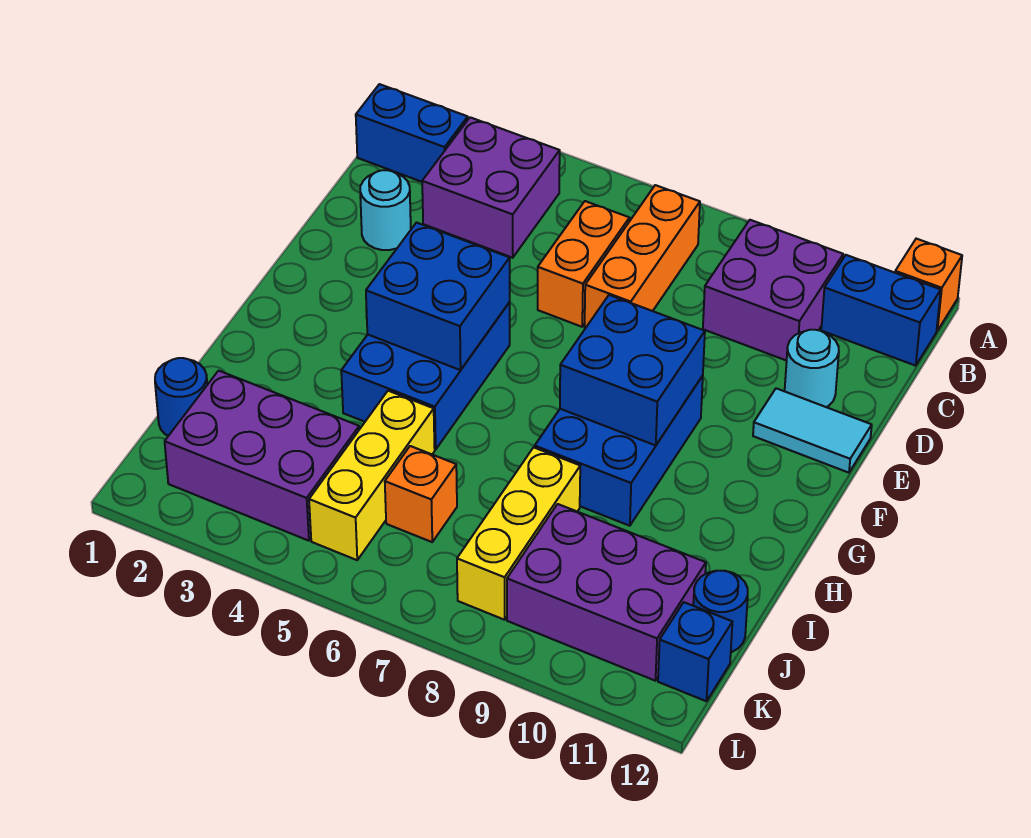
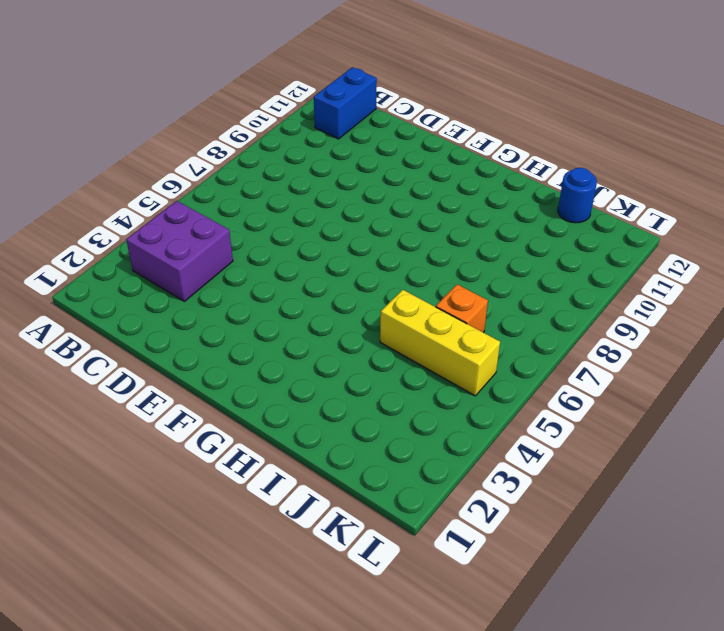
none -> orange brick A12 level 1
none -> blue brick B1:B2 level 1
none -> orange brick B7:D7 level 1

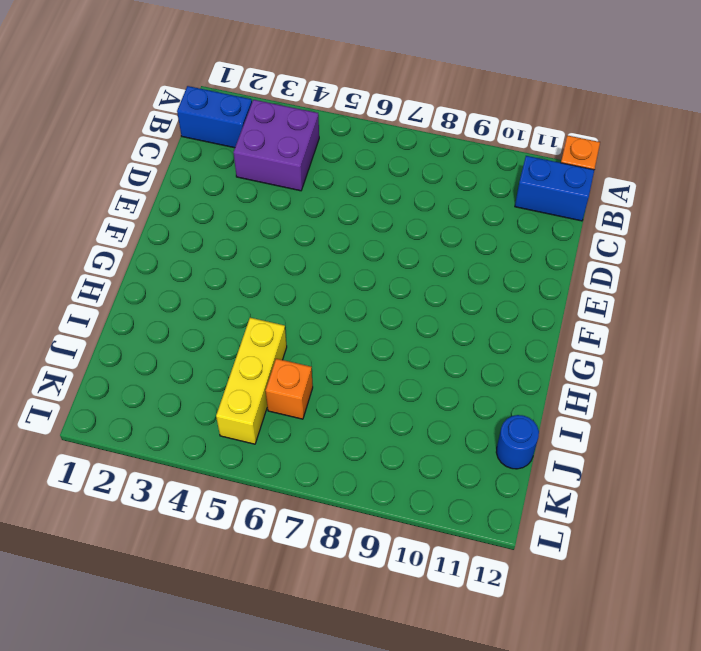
none -> orange brick B7:D7 level 1
none -> purple brick B9:C10 level 1
none -> orange brick C6:D6 level 1

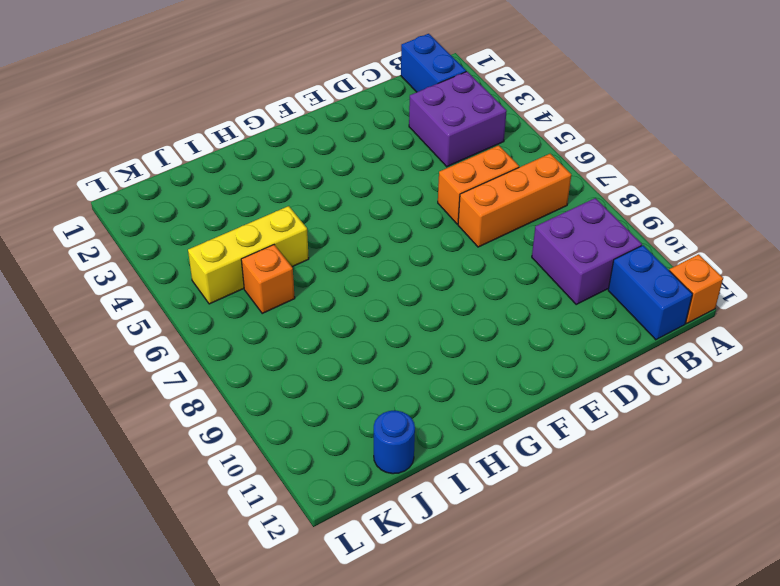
none -> cyan round brick D2 level 1
none -> cyan round brick D11 level 1
none -> cyan tile E11:E12 level 1

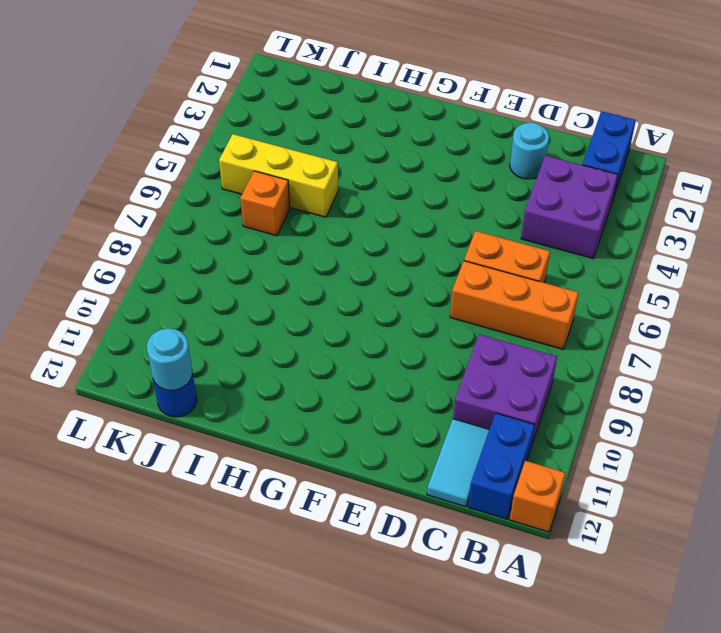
cyan tile C11:C12 level 1 -> cyan tile E11:E12 level 1
cyan round brick J12 level 2 -> cyan round brick D11 level 1
none -> blue brick F4:H5 level 1
none -> blue brick F8:H9 level 1
none -> yellow brick I8:K8 level 1

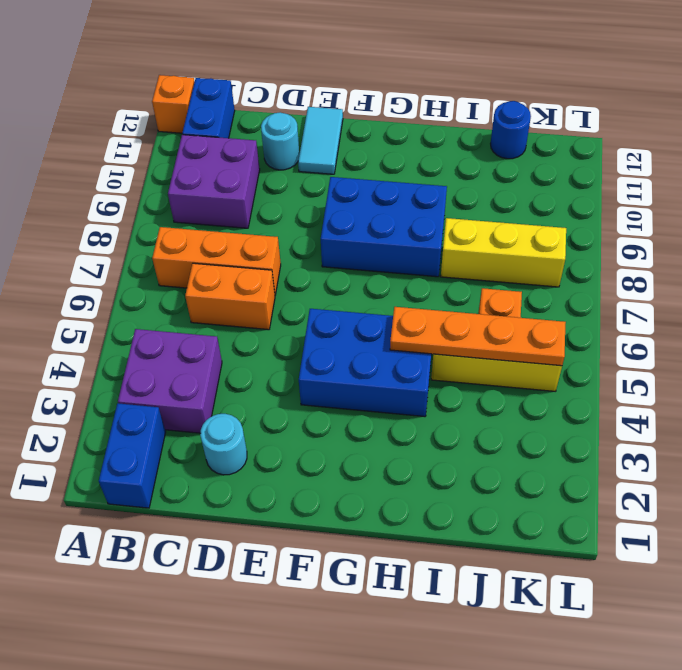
orange plate H5:K5 level 2 -> none
none -> blue round brick J1 level 1
none -> purple brick J2:K4 level 1
none -> purple brick J9:K11 level 1

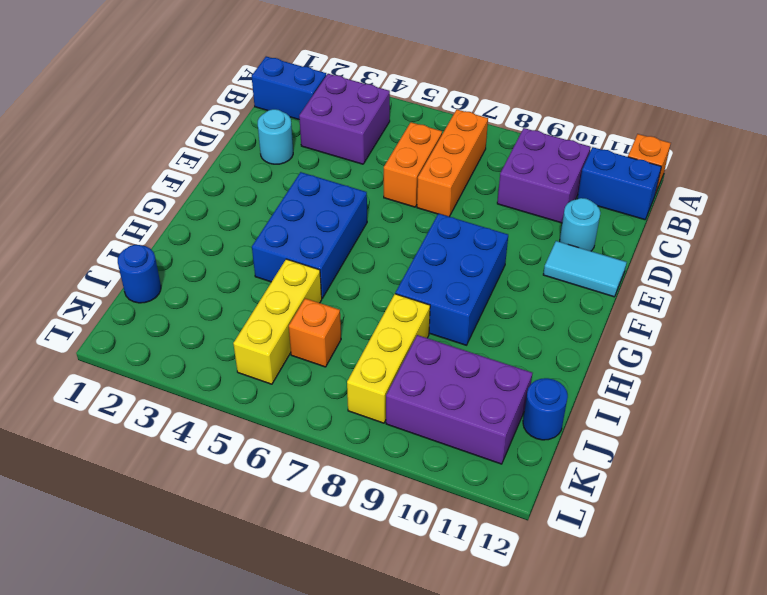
none -> purple brick J2:K4 level 1
none -> blue brick K12 level 1
none -> blue brick F4:G5 level 2

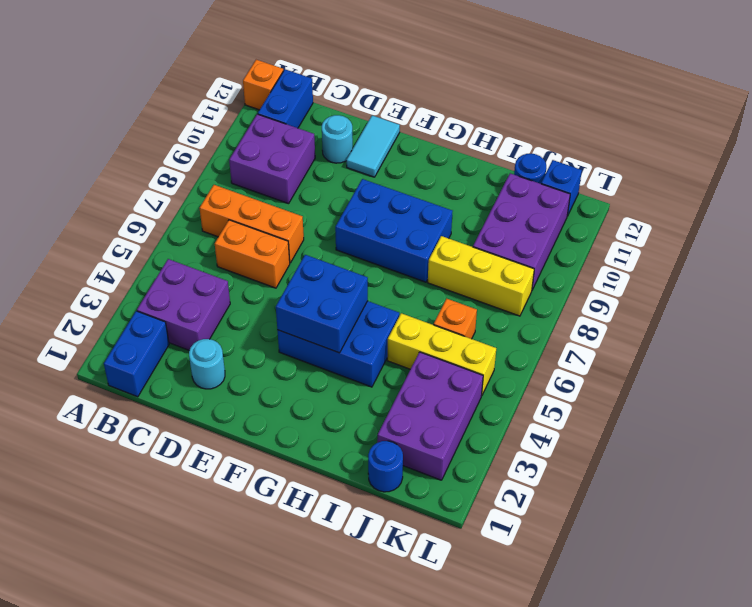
none -> blue brick F8:G9 level 2

